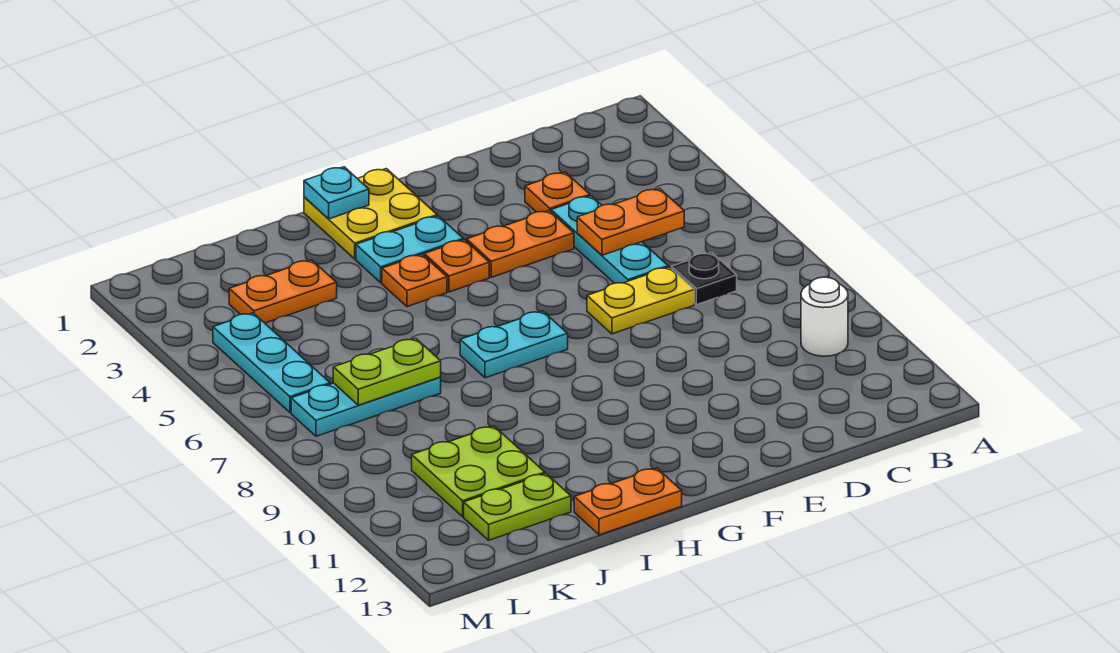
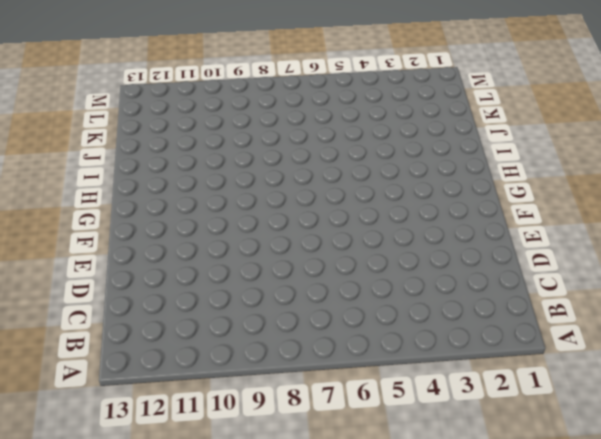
none -> white round brick B10 level 1
none -> black plate C7 level 1
none -> orange plate D3 level 1

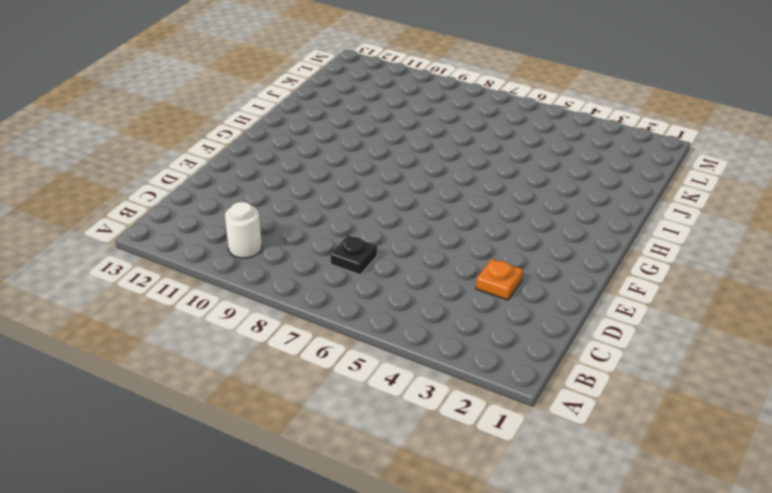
none -> cyan plate D4:D6 level 1
none -> yellow plate D7:E7 level 1
none -> orange plate E4:F4 level 1

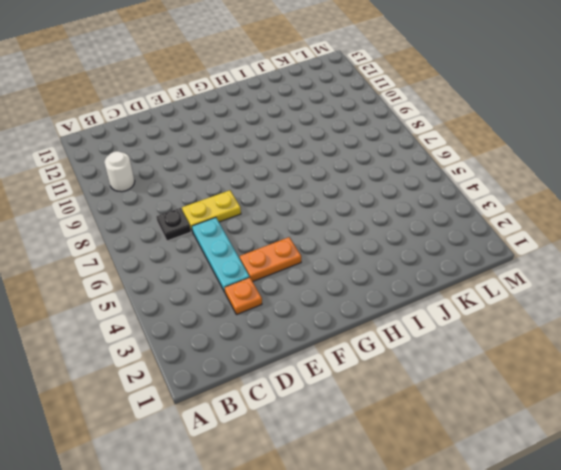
none -> yellow plate G1:H2 level 1
none -> cyan plate G3:H3 level 1
none -> orange plate G4 level 1

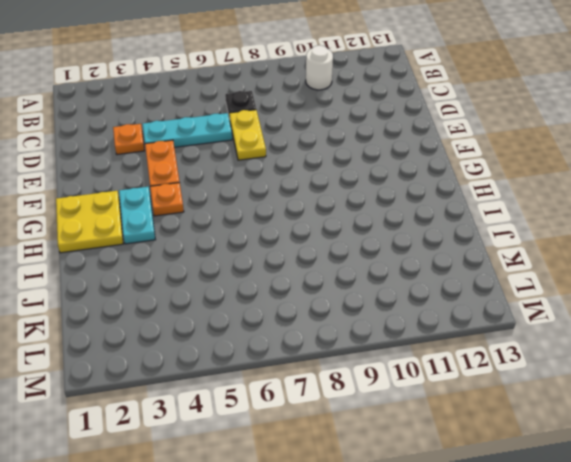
none -> cyan plate G7:H7 level 1
none -> orange plate H4 level 1
none -> orange plate H13:I13 level 1

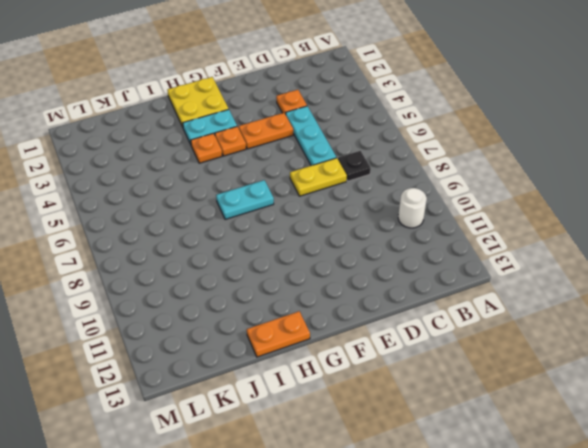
none -> orange plate J3:K3 level 1
none -> cyan plate J7:L7 level 1
none -> lime plate J10:K11 level 1

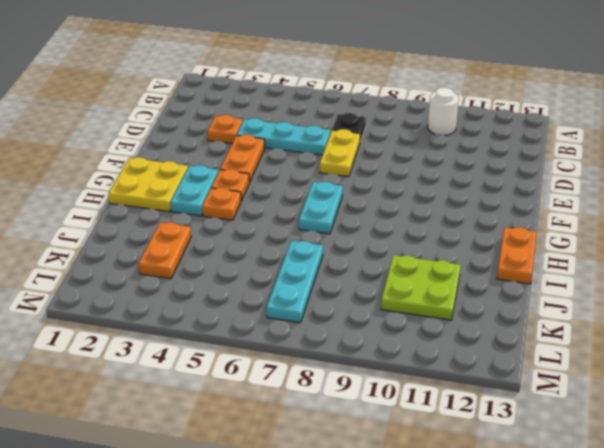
none -> lime plate J12:K12 level 1
none -> cyan plate L4:L6 level 1
none -> orange plate C5:D5 level 2

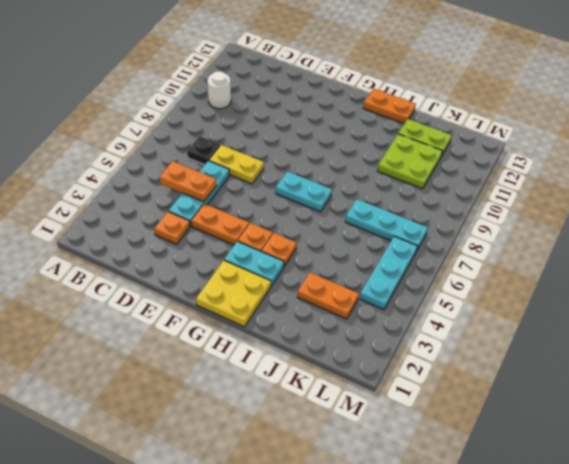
none -> cyan plate H1 level 2
none -> lime plate J7:K7 level 2

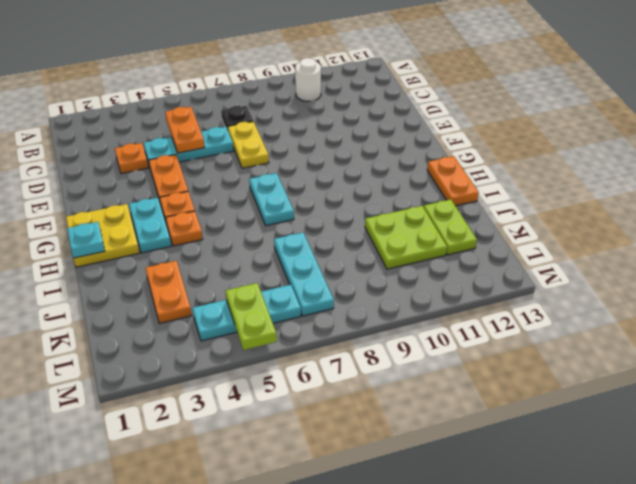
lime plate L5:M5 level 2 -> lime plate J7:K7 level 2

